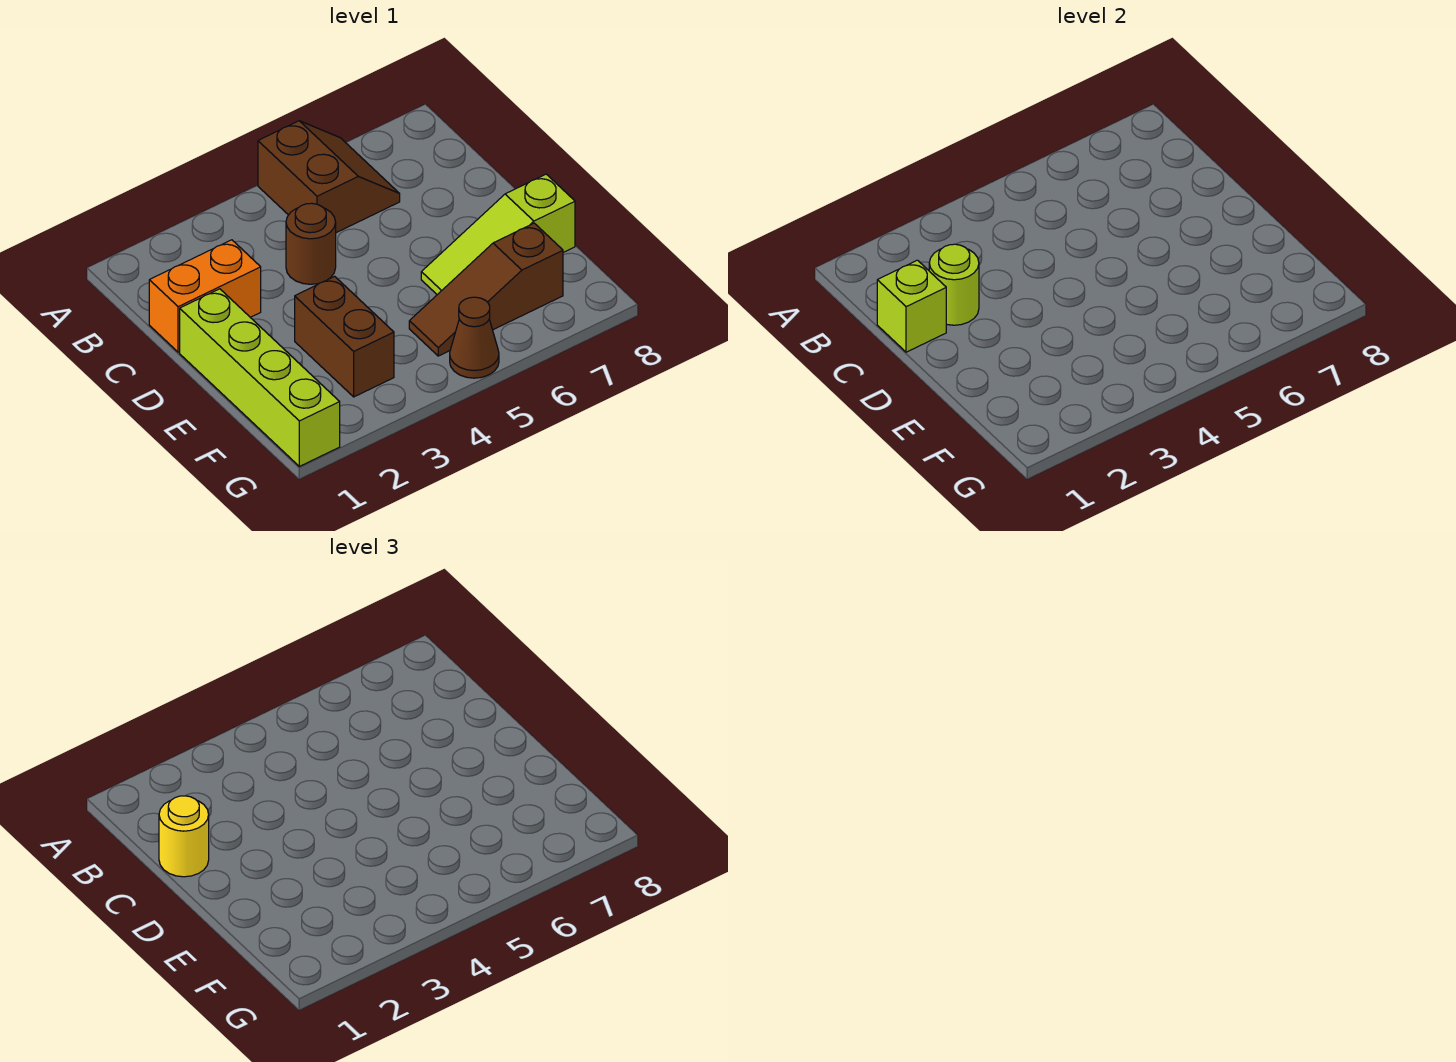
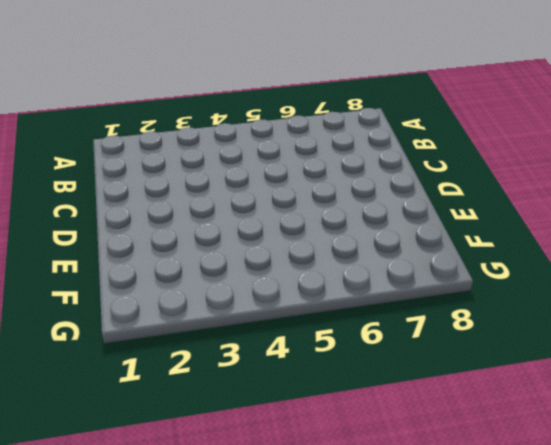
none -> brown slope A5:B6 level 1 top 5
none -> orange brick C1:C2 level 1

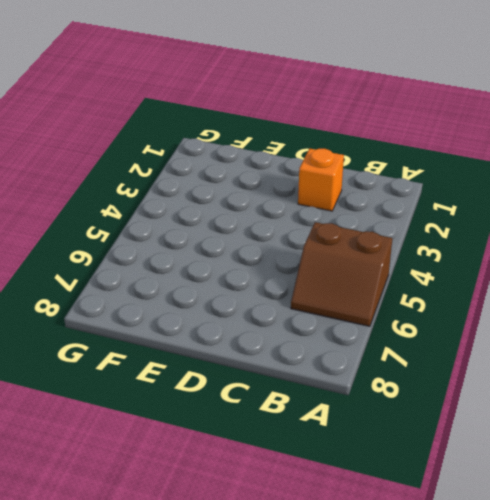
orange brick C2 level 1 -> orange brick C1:C2 level 1
none -> brown round brick C4 level 1
none -> lime brick D1:G1 level 1

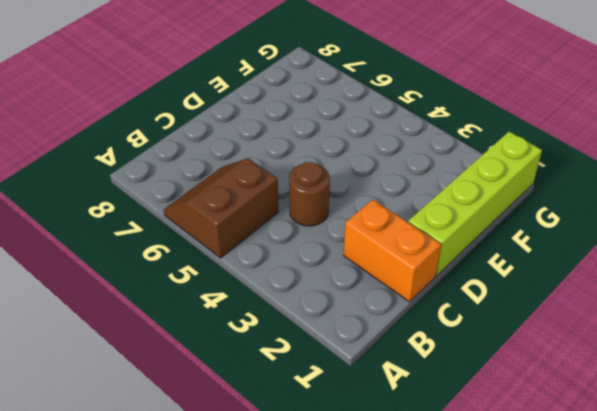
none -> brown brick E3:F3 level 1
none -> lime slope E6:E8 level 1 top 8

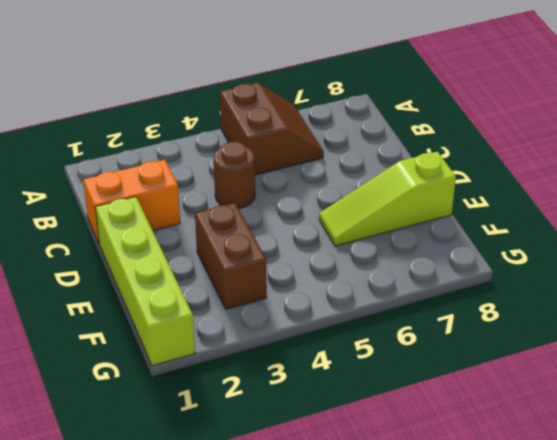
none -> brown slope F5:F7 level 1 top 7
none -> brown cone G5 level 1

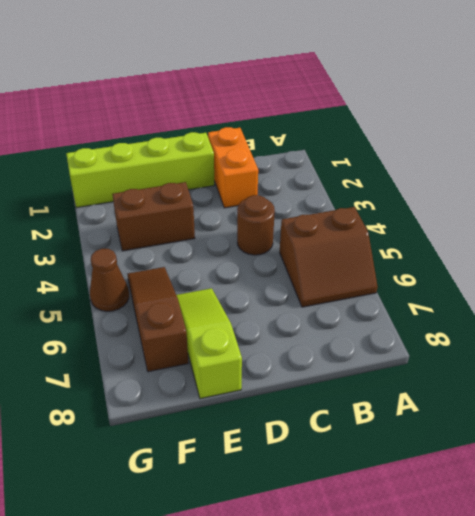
none -> lime brick C1 level 2
none -> lime round brick C2 level 2

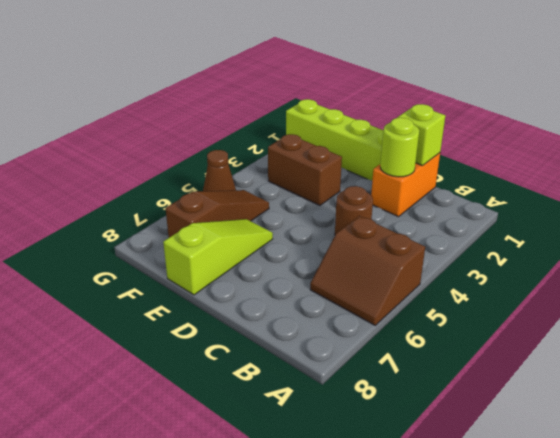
none -> yellow round brick C1 level 3

